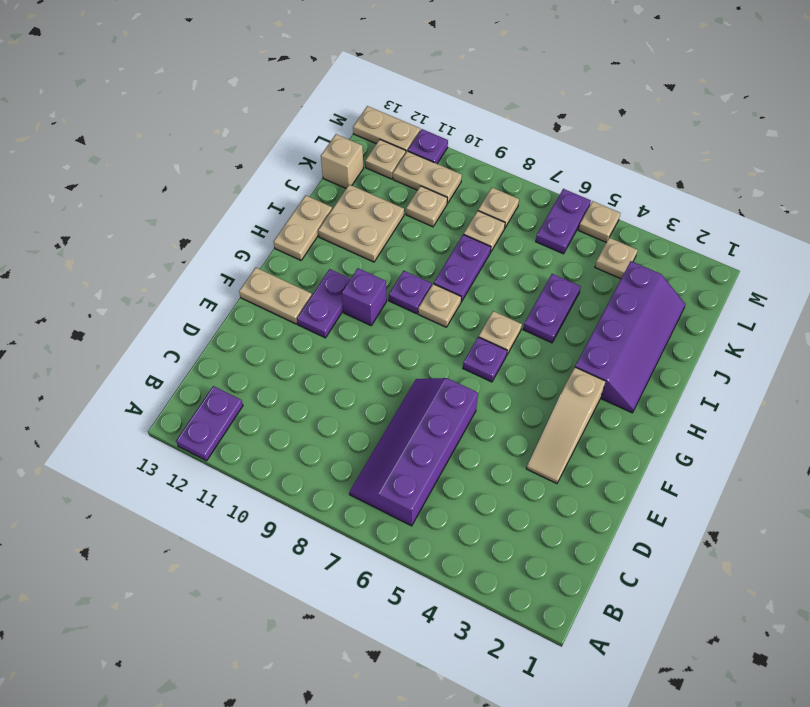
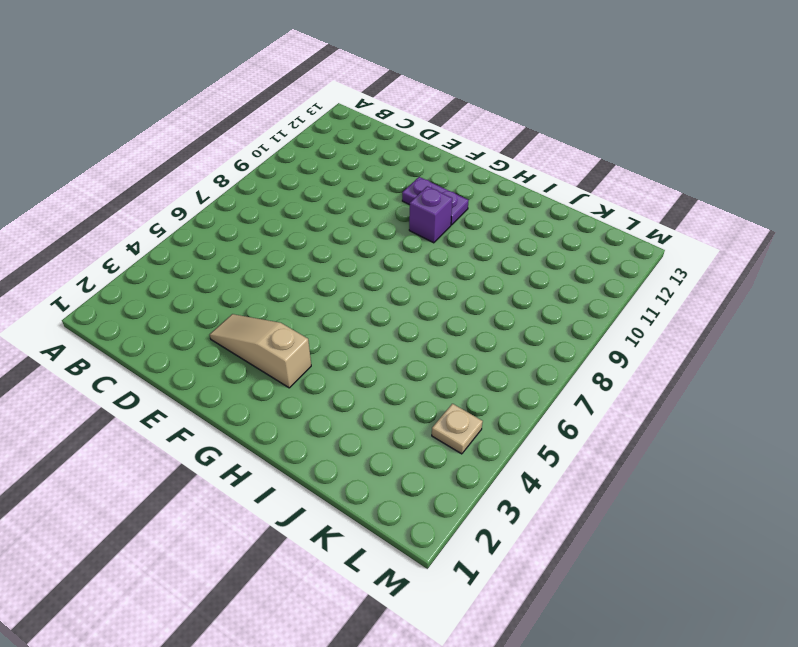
none -> purple plate A12:B12 level 1
none -> purple slope B6:E7 level 1 top 6
none -> tan plate F12:F13 level 1

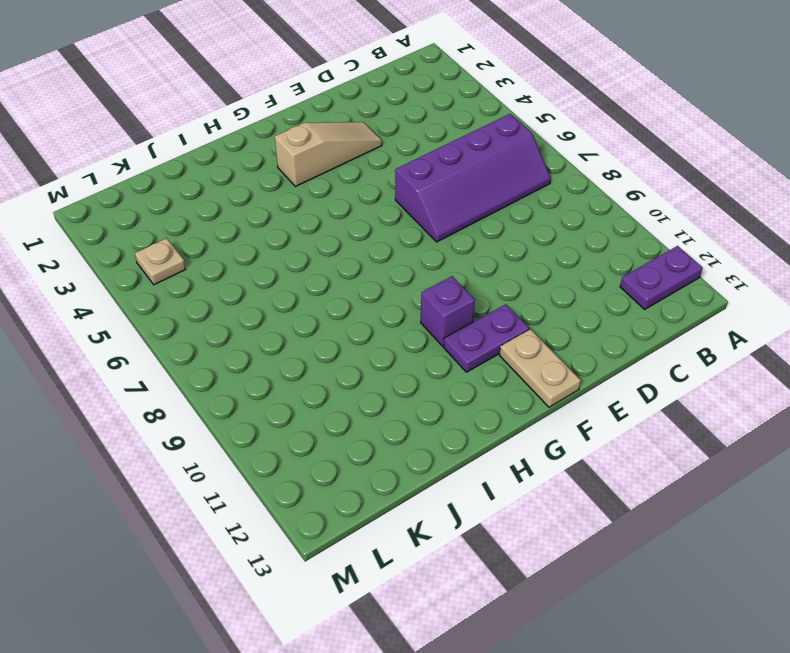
none -> purple plate G6 level 1
none -> purple slope H2:K3 level 1 top 3
none -> tan plate H6 level 1

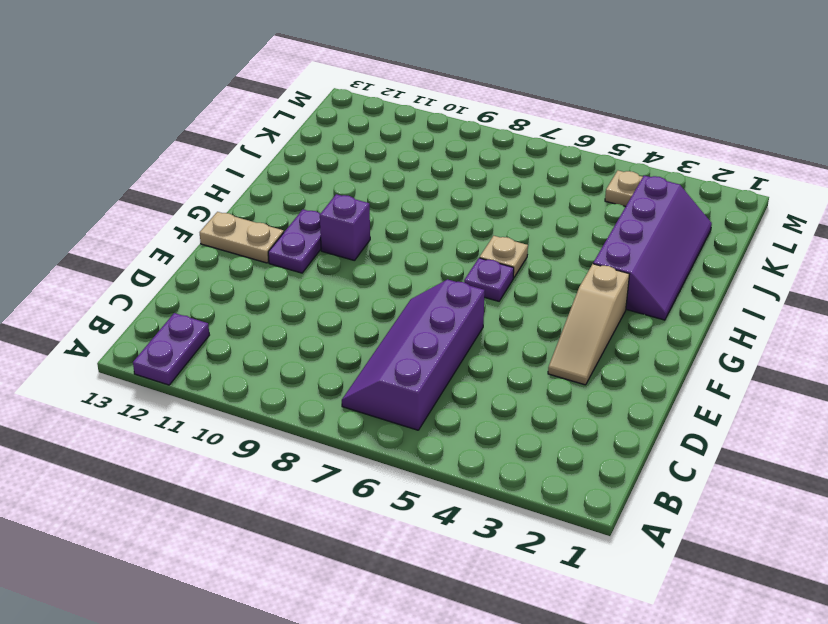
none -> tan plate H8 level 1
none -> purple plate H9 level 1
none -> tan plate H13:I13 level 1

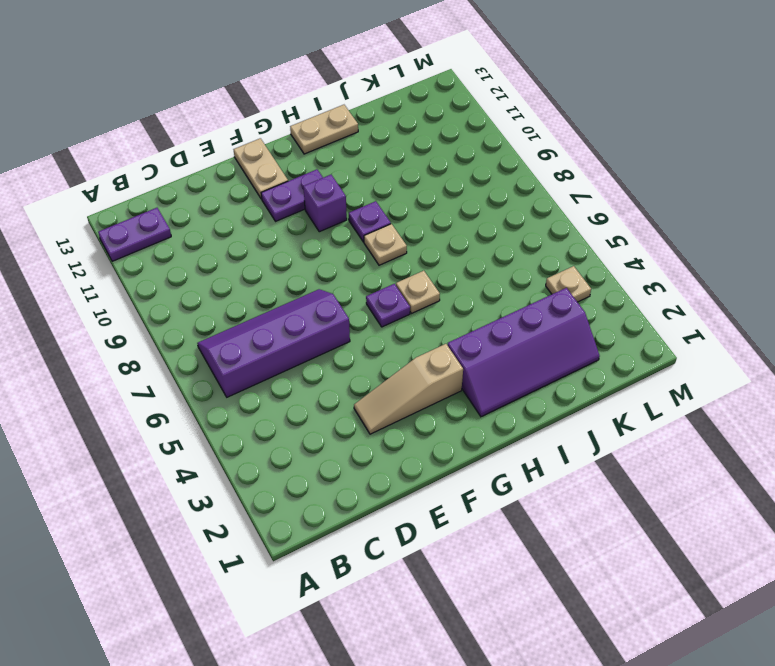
none -> purple plate I5:J5 level 1
none -> purple plate I8:J8 level 1
none -> tan plate I11:J12 level 1

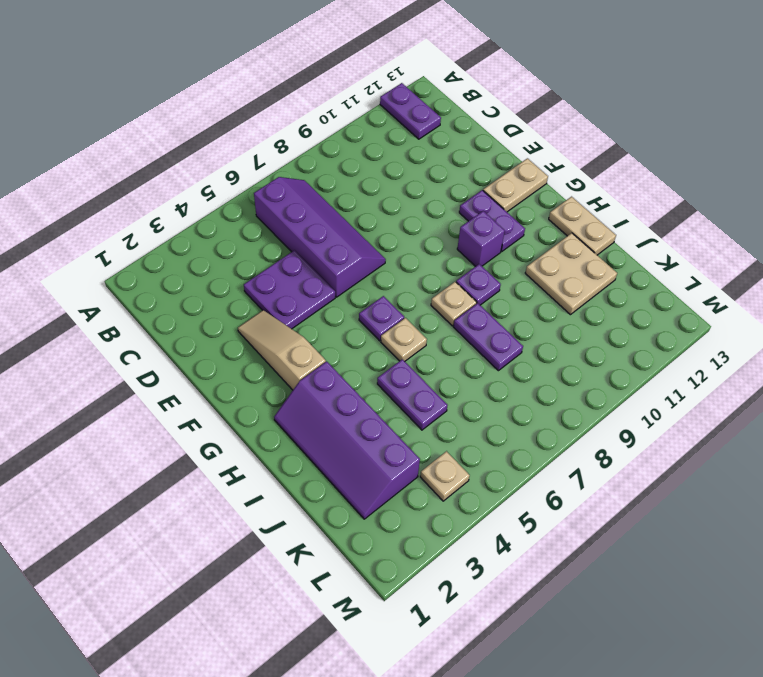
purple plate D4:E5 level 1 -> none
none -> tan plate K8 level 1
none -> tan plate K10 level 1
none -> tan brick K13 level 1

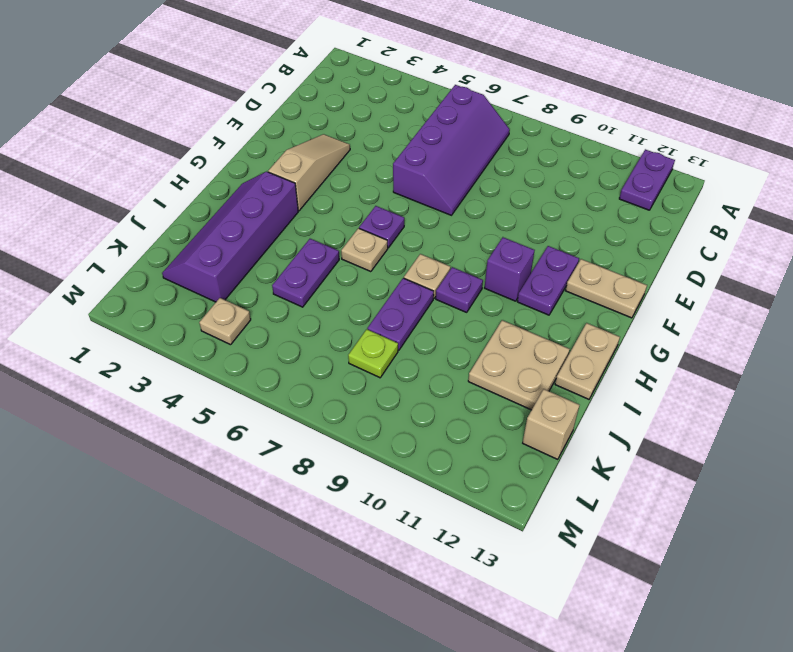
lime plate K8 level 1 -> tan plate K8 level 1
none -> tan plate K10 level 1
none -> purple plate L6:M6 level 1
none -> tan plate L8 level 1

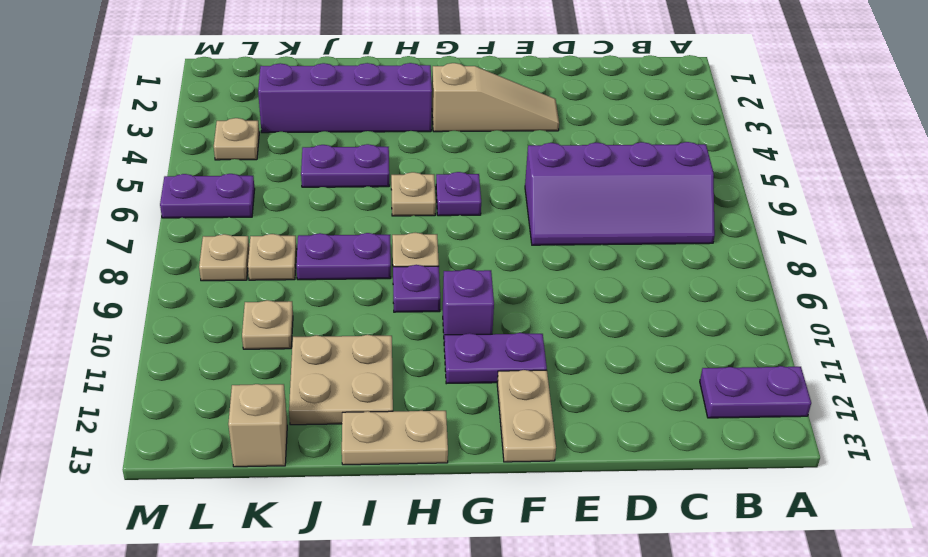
none -> tan plate L10:L11 level 1
none -> tan plate L12 level 1
none -> tan plate M5 level 1

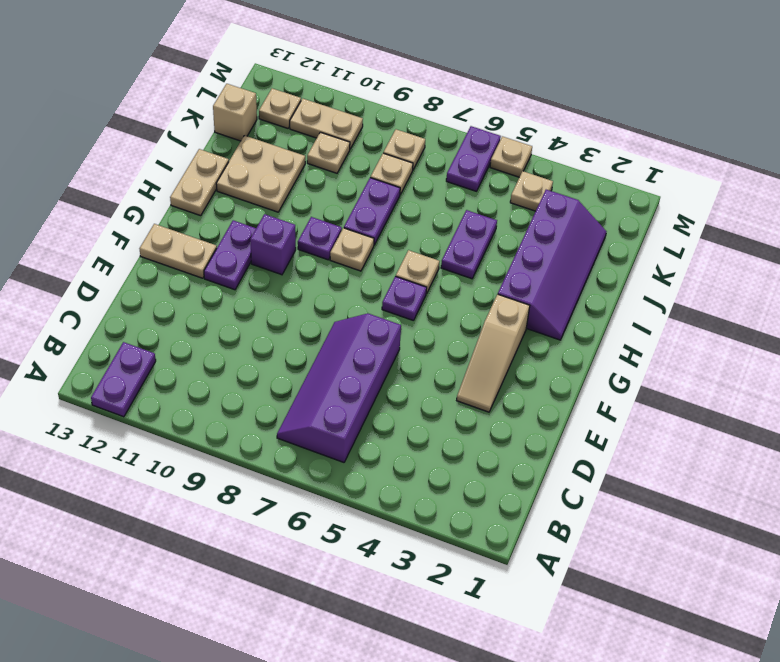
none -> purple plate M11 level 1
none -> tan plate M12:M13 level 1

